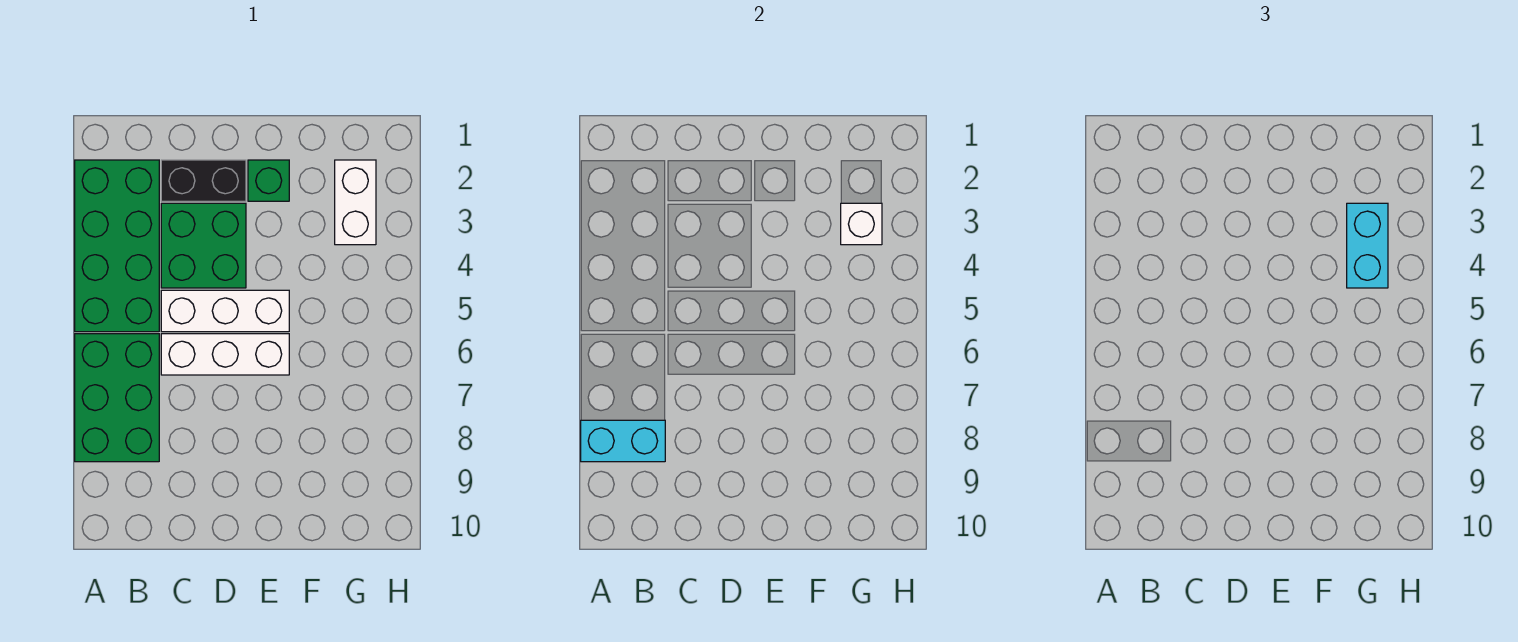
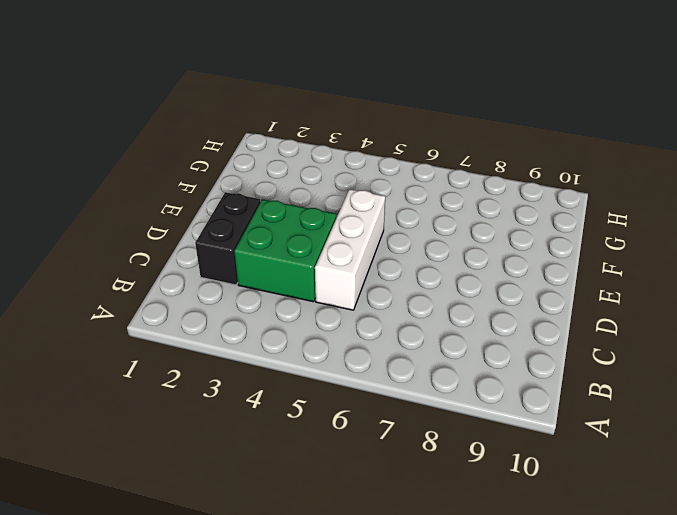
none -> green brick A2:B5 level 1
none -> green brick A6:B8 level 1

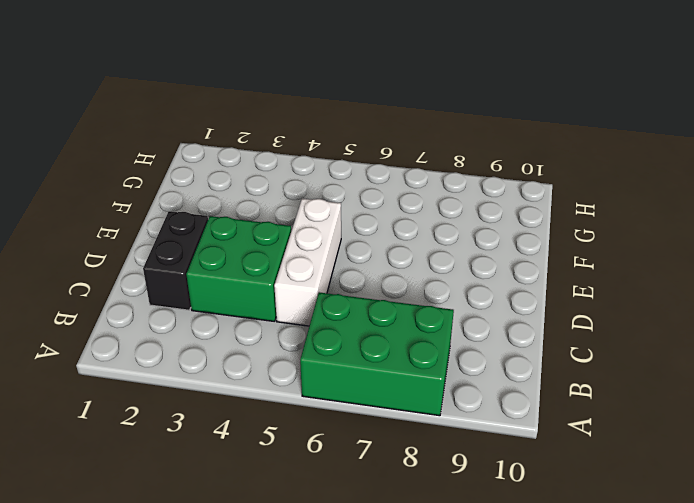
none -> green brick A2:B5 level 1
none -> white brick C6:E6 level 1

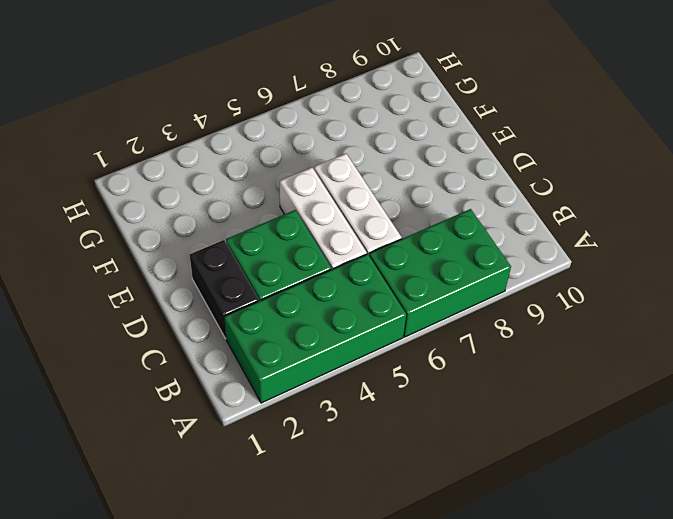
none -> green brick E2 level 1
none -> white brick G2:G3 level 1

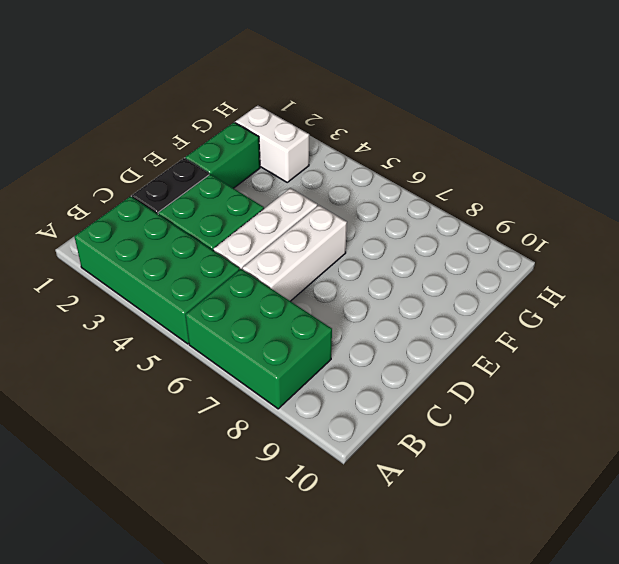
green brick E2:F2 level 1 -> green brick E2 level 1
none -> cyan brick A8:B8 level 2
none -> white brick G3 level 2

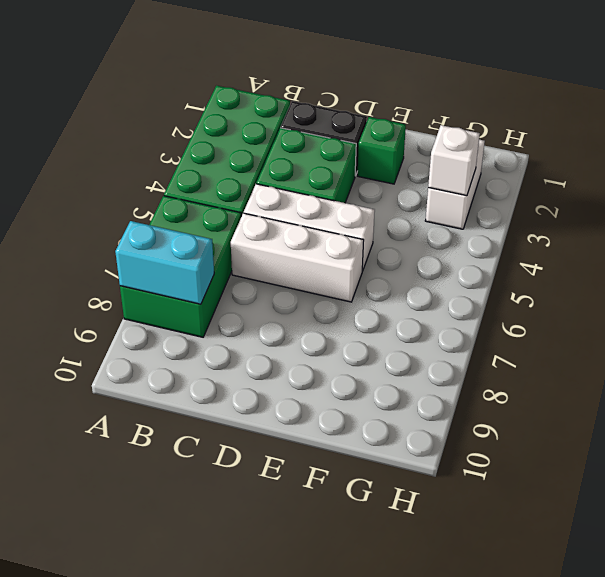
none -> cyan brick G3:G4 level 3

